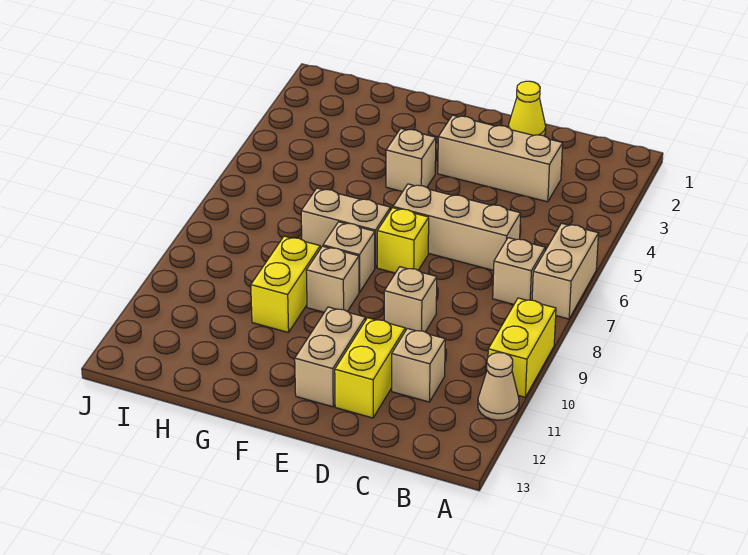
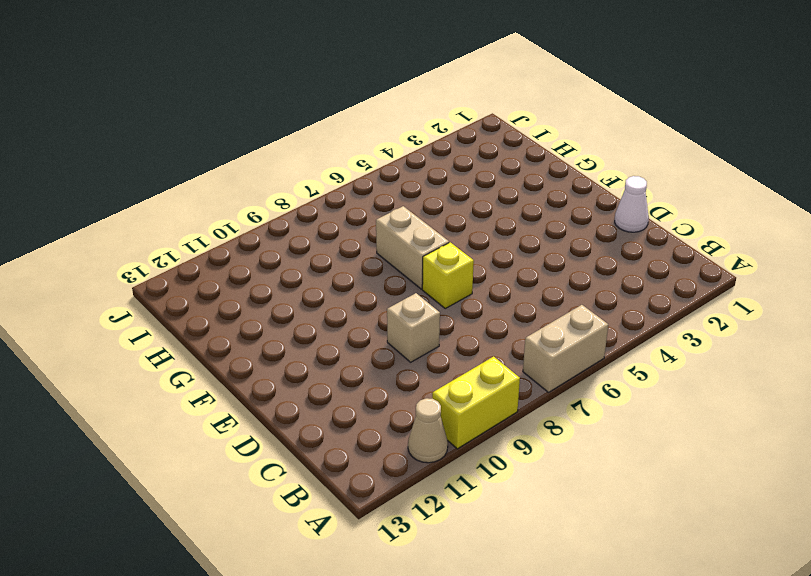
white cone D1 level 1 -> yellow cone D1 level 1
none -> tan brick B7 level 1
none -> tan brick C3:E3 level 1
none -> tan brick C6:E6 level 1

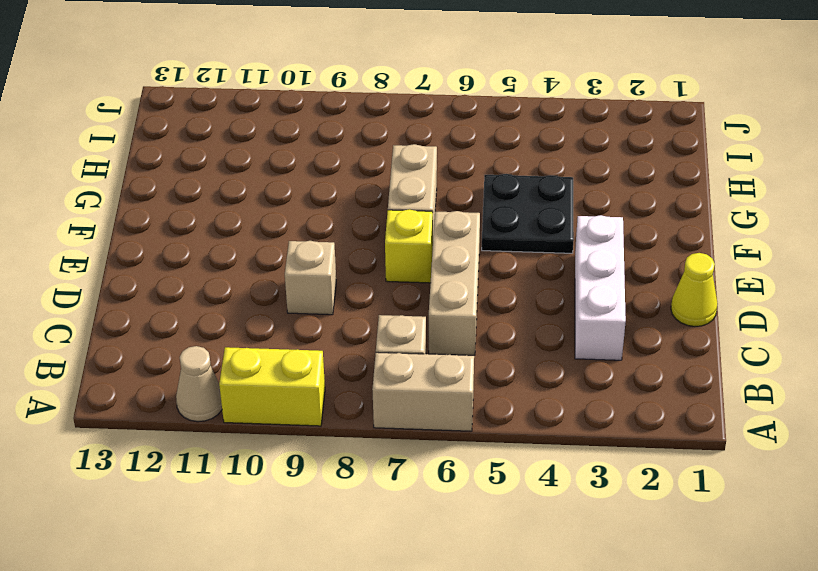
white brick C3:E3 level 1 -> tan brick C3:E3 level 1
black plate F4:G5 level 1 -> tan brick F4 level 1
none -> tan brick C11 level 1
none -> yellow brick D11:D12 level 1
none -> tan brick E11:E12 level 1

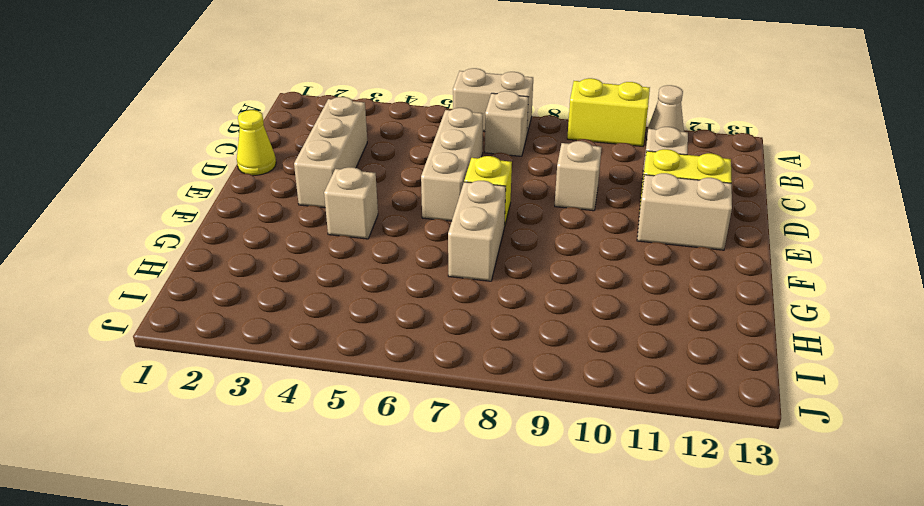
none -> tan brick F8 level 1
none -> tan brick F9 level 1
none -> yellow brick G9:G10 level 1

